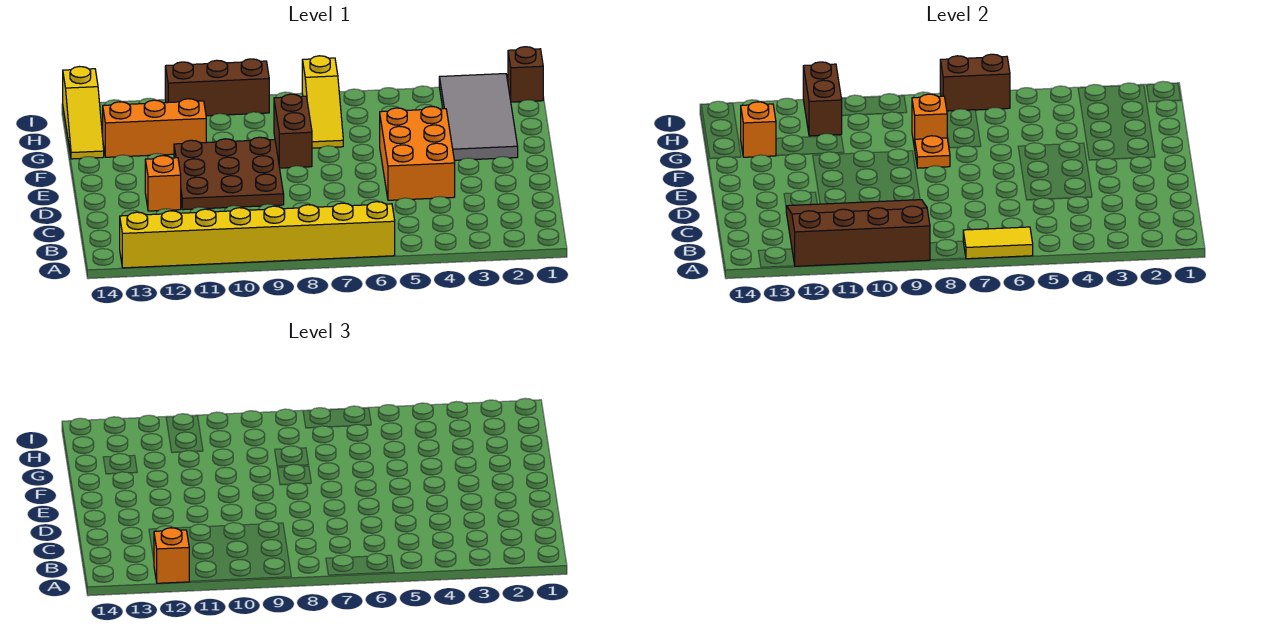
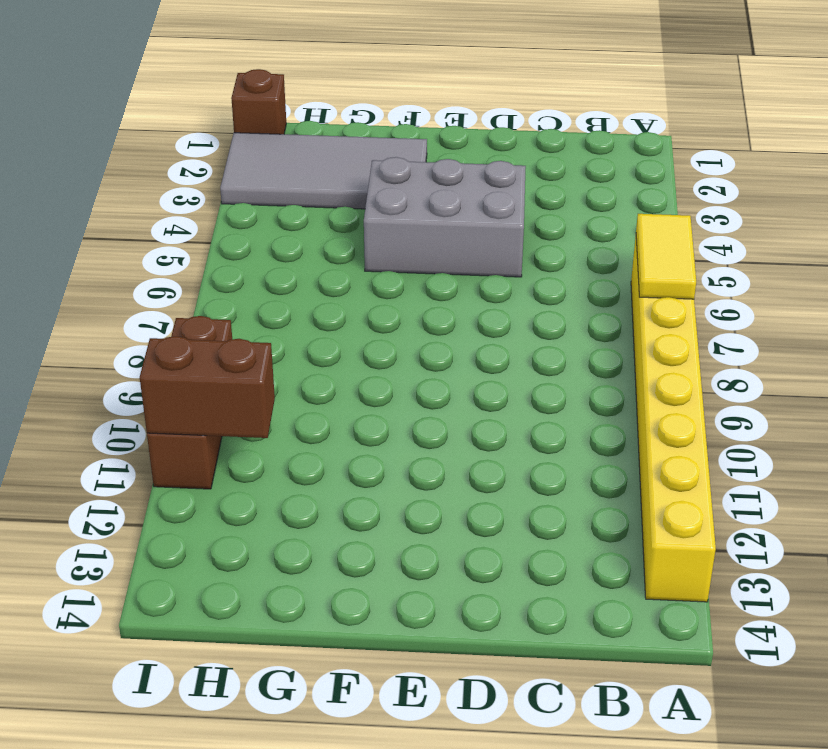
grey brick D4:F5 level 1 -> orange brick D4:F5 level 1
none -> brown plate D9:F11 level 1
none -> orange brick D12 level 1
none -> brown brick F8:G8 level 1

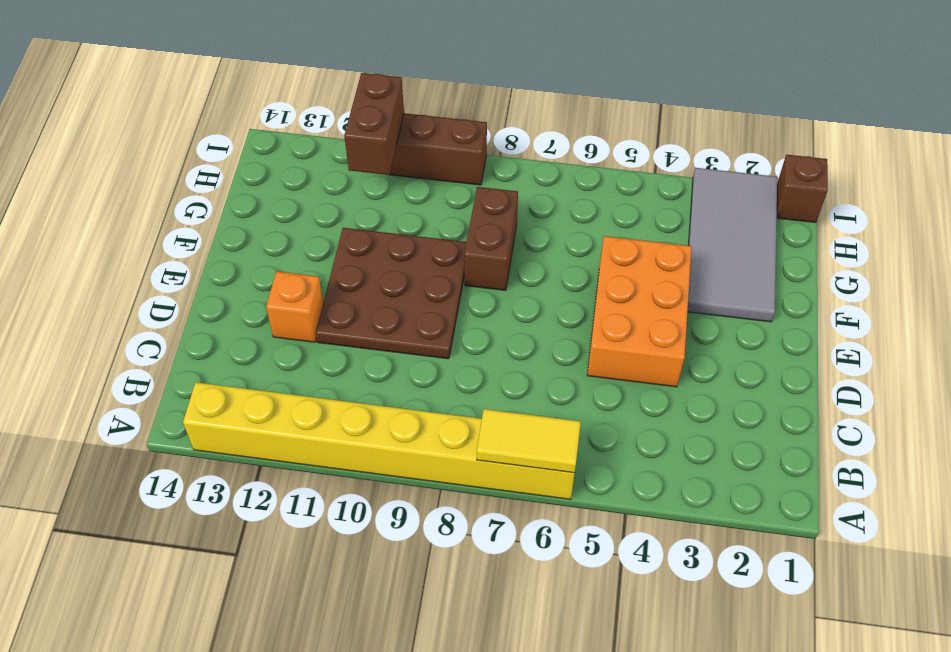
none -> yellow slope G7:I7 level 1 top I
none -> orange brick G11:G13 level 1
none -> yellow slope G14:I14 level 1 top I

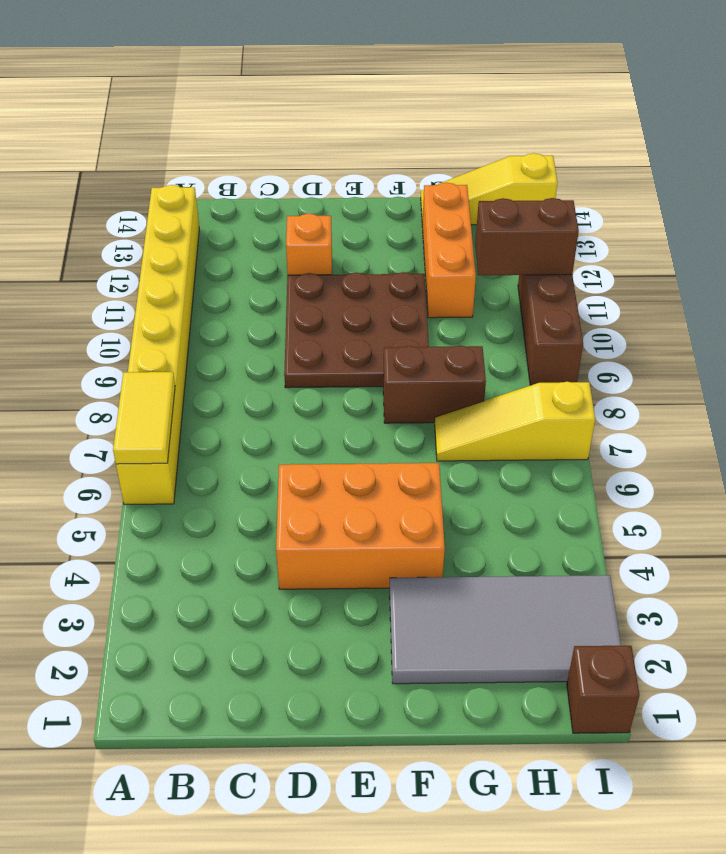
none -> brown slope A9:C12 level 2 top A
none -> orange plate F8 level 2
none -> orange brick G8 level 2

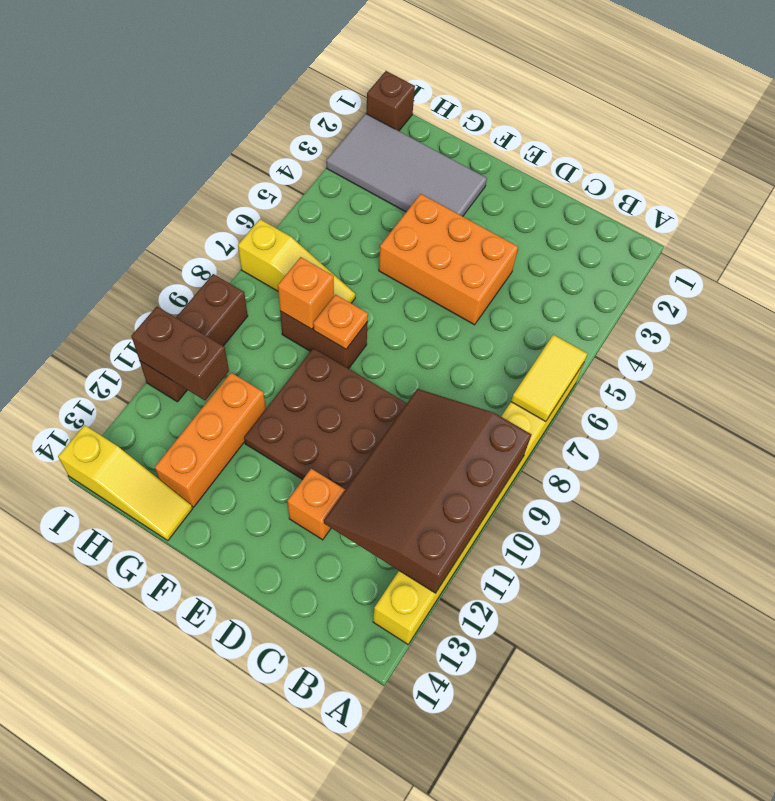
none -> orange brick G13 level 2
none -> brown brick I6:I7 level 2
none -> orange brick A12 level 3

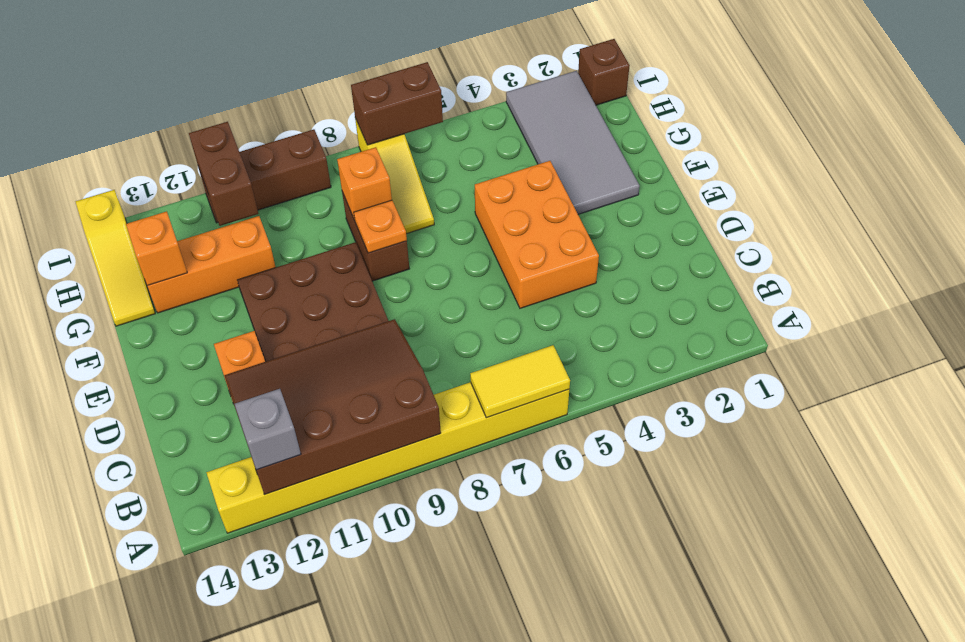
grey brick A12 level 3 -> orange brick A12 level 3

